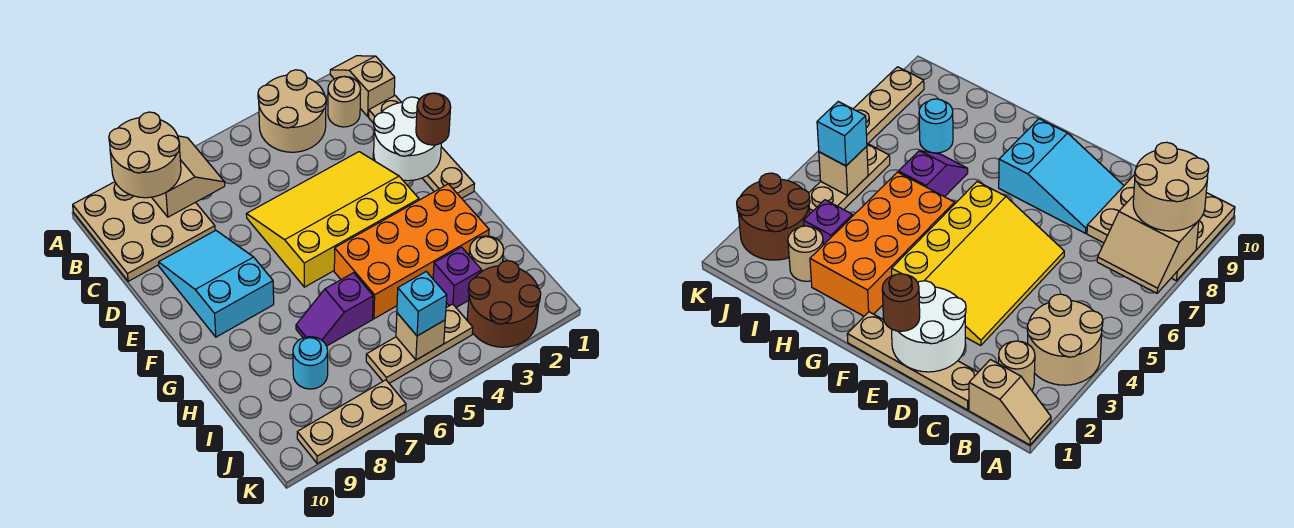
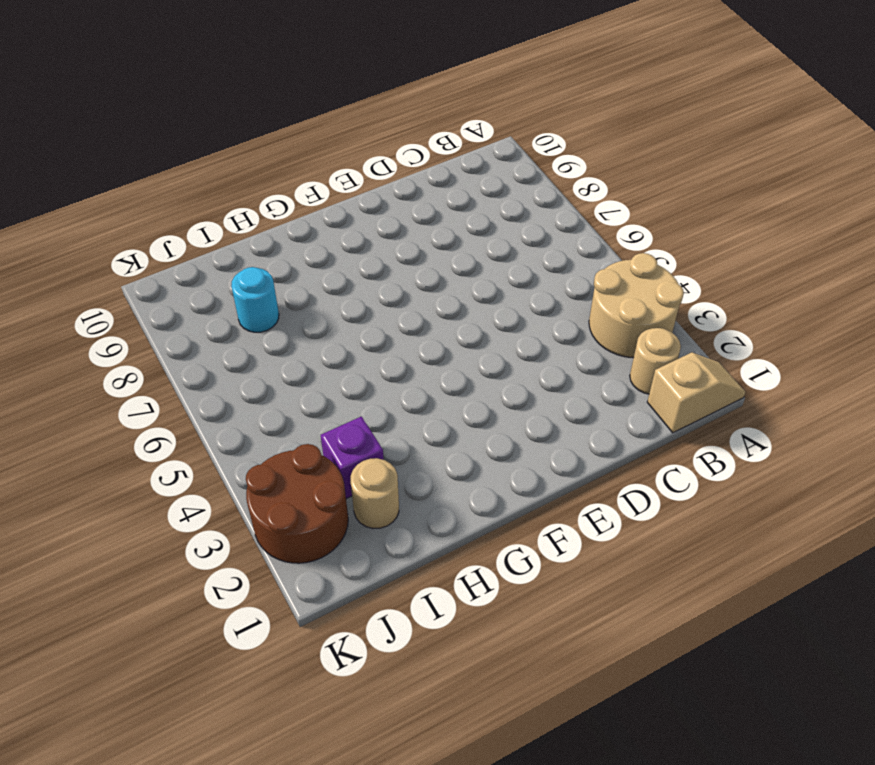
none -> tan plate A8:C10 level 1
none -> tan plate C1:F1 level 1
none -> yellow slope D3:F6 level 1 top F

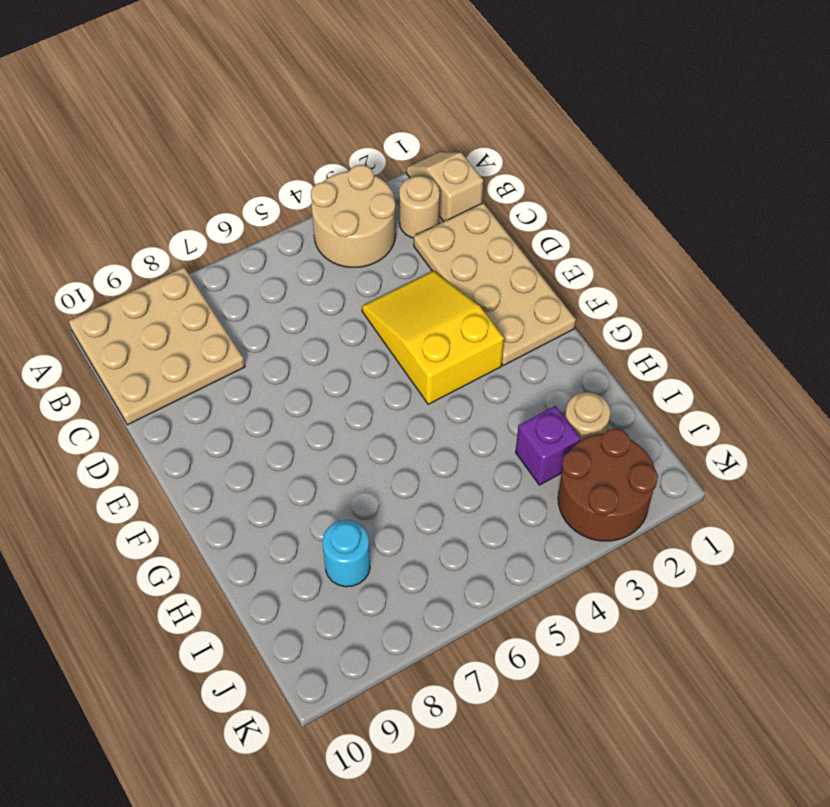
tan plate C1:F2 level 1 -> tan plate C1:F1 level 1
yellow slope D3:F4 level 1 top F -> yellow slope D3:F6 level 1 top F
none -> cyan slope D8:F9 level 1 top F
none -> orange brick G2:H5 level 1
none -> purple slope H6:H7 level 1 top 6

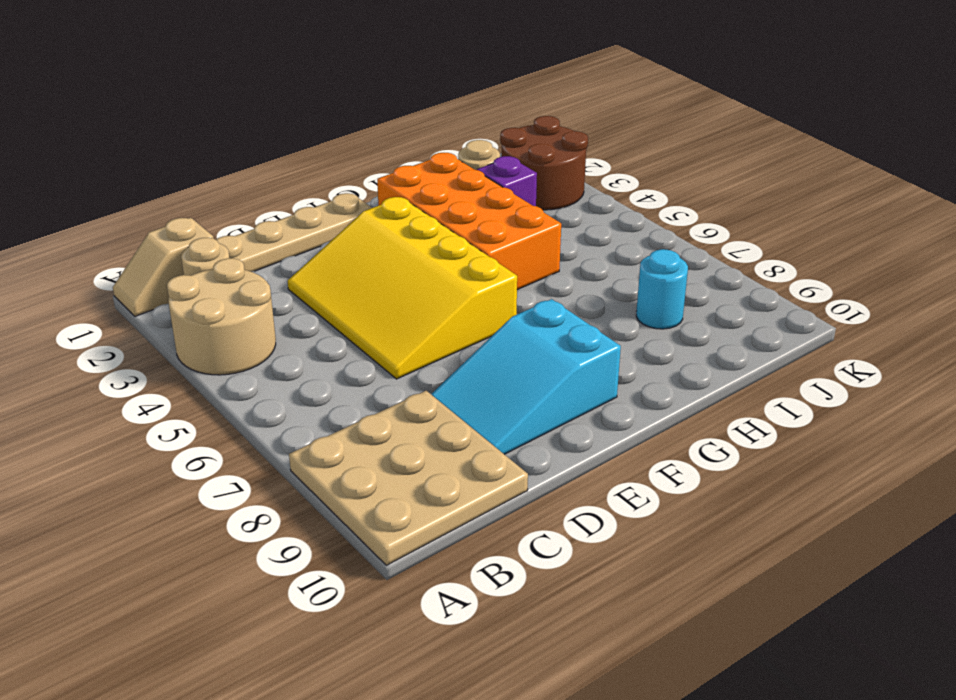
none -> purple slope H6:H7 level 1 top 6
none -> tan plate J4:J6 level 1
none -> tan plate K7:K9 level 1

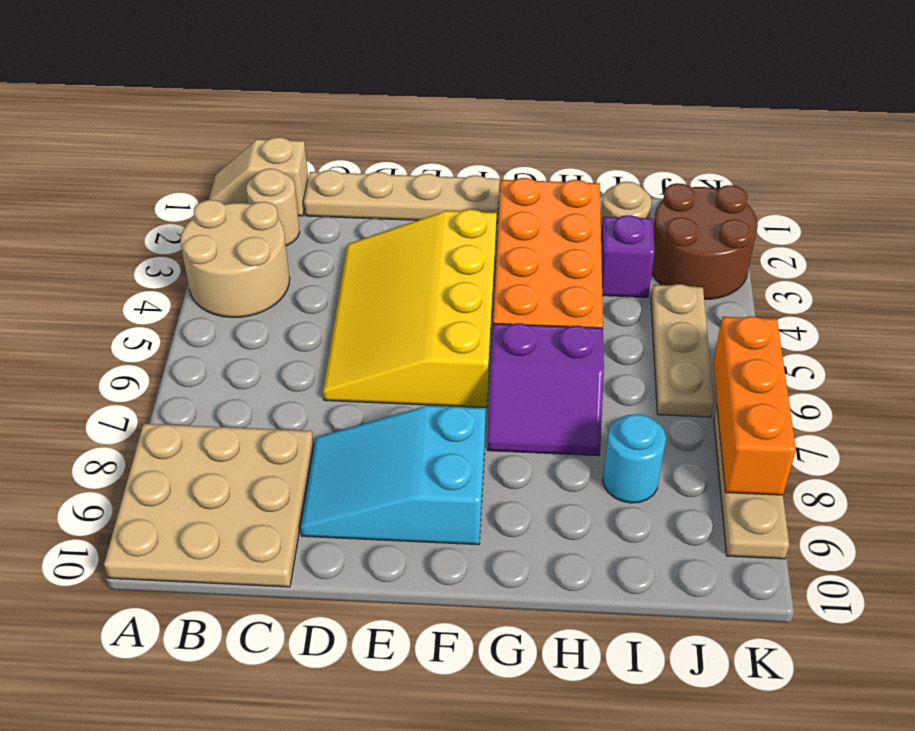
purple slope G6:H7 level 1 top 6 -> purple slope H6:H7 level 1 top 6
orange brick K6:K8 level 2 -> none
none -> tan slope A7:B8 level 2 top 8
none -> white round brick D1:E2 level 2
none -> tan brick J5 level 2

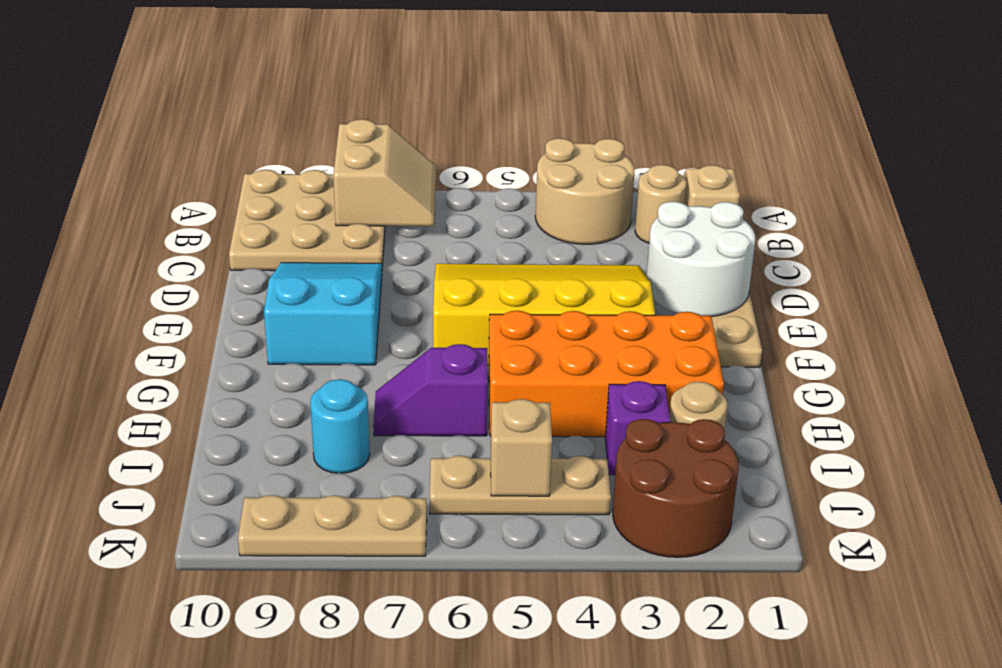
none -> tan round brick A8:B9 level 3
none -> brown round brick E1 level 3
none -> cyan brick J5 level 3

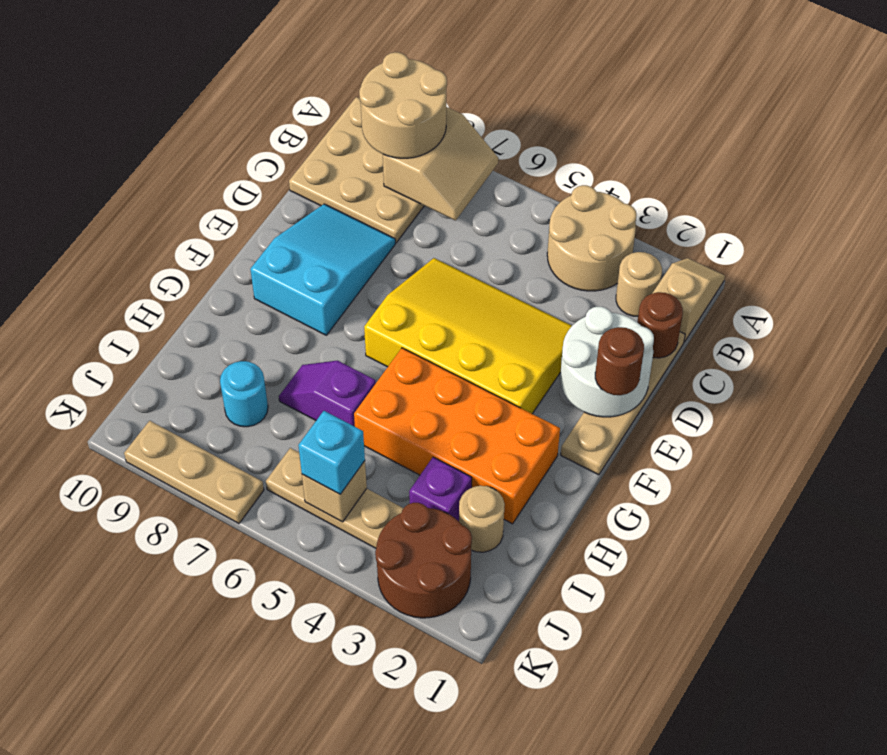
brown round brick C1 level 2 -> none

